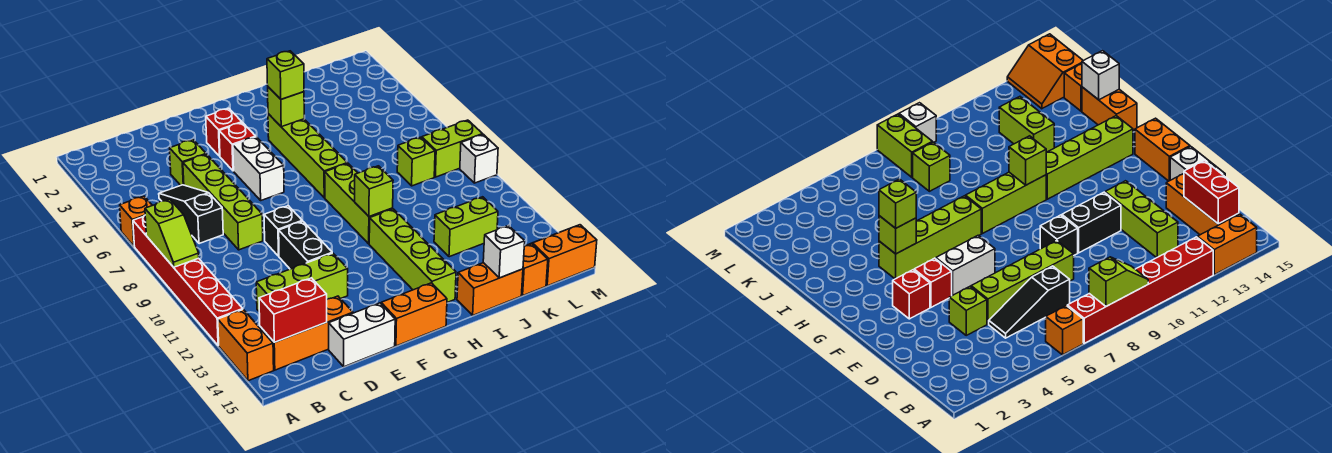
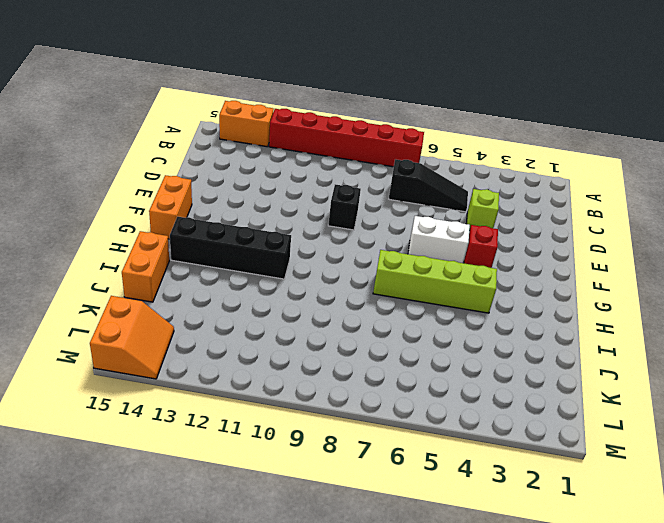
black brick H11:H14 level 1 -> lime brick H11:H14 level 1
none -> orange brick A6 level 1
none -> orange brick B14:D14 level 1
none -> lime brick C12:E12 level 1
none -> lime brick D5:D8 level 1

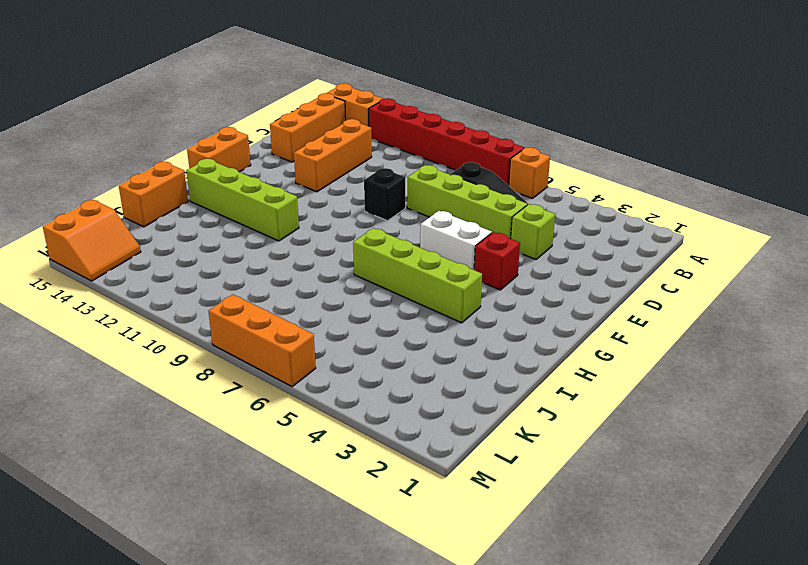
orange brick C12:E12 level 1 -> lime brick C12:E12 level 1
orange brick M6:M8 level 1 -> lime brick L8:M8 level 1
none -> white brick D15:E15 level 1
none -> black brick E10:E11 level 1
none -> red brick F3 level 1
none -> lime brick H8:H10 level 1

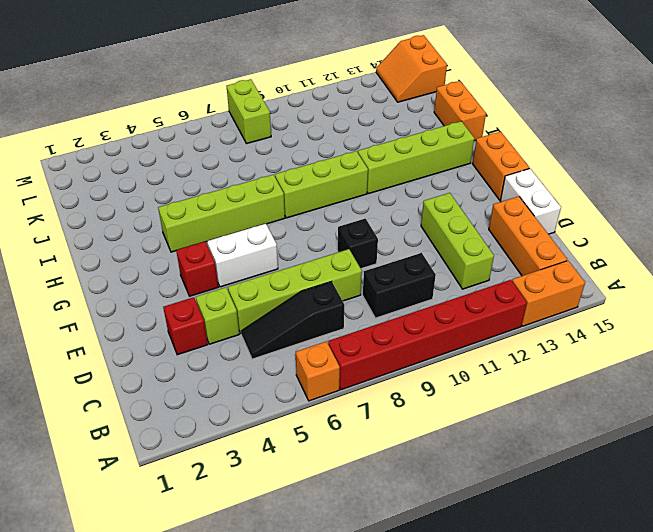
black brick C9:C10 level 1 -> black brick E10:E11 level 1
red brick D3 level 1 -> red brick F3 level 1
none -> lime brick J12:K12 level 1
none -> lime brick K8 level 1
none -> orange brick K15 level 1
none -> white brick M9 level 1

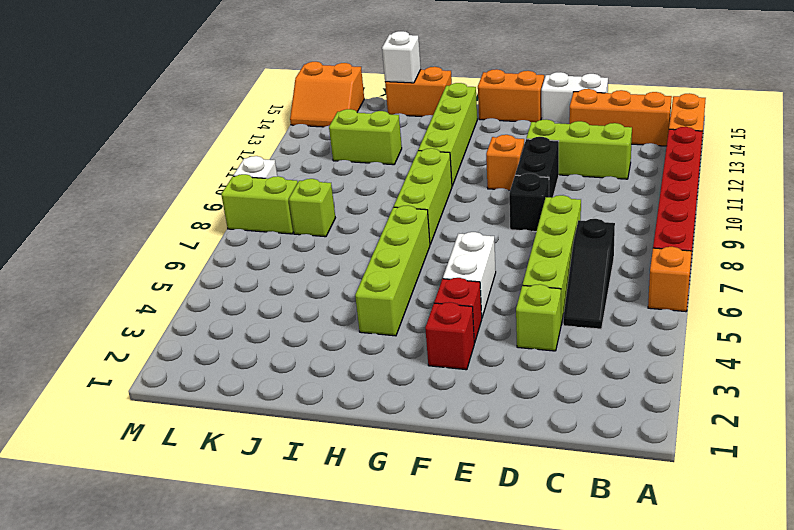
orange brick F11 level 1 -> orange brick K15 level 1
none -> lime slope A8:A9 level 2 top 8
none -> red brick B14:C14 level 2
none -> lime brick H4 level 2
none -> lime brick H10 level 2

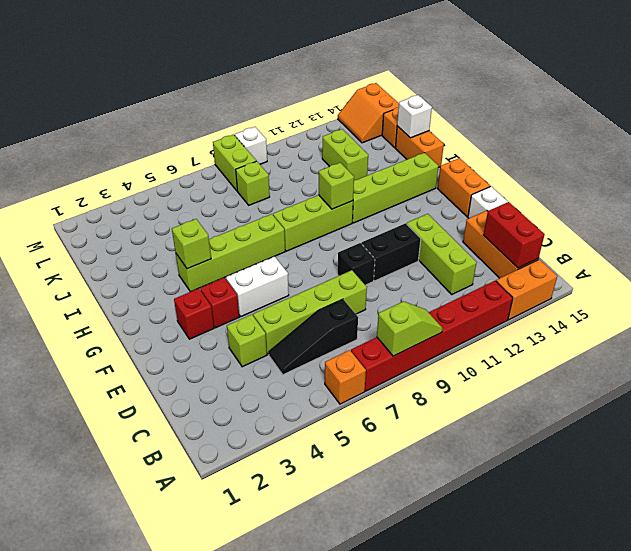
none -> lime brick H4 level 3

